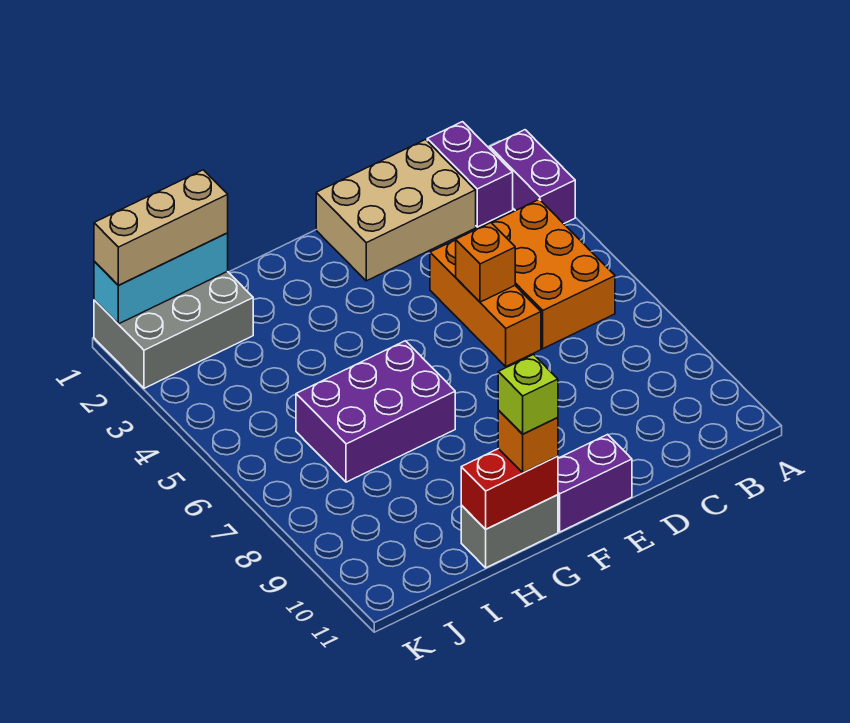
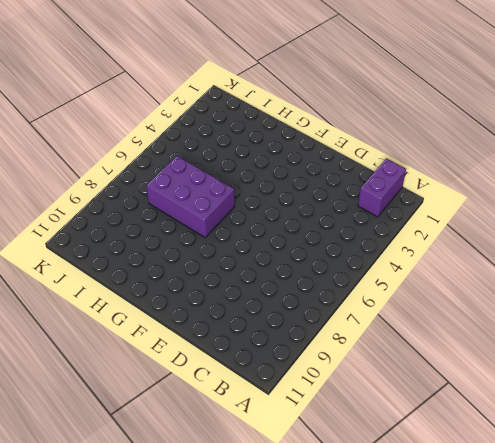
none -> purple brick A2:A3 level 1
none -> orange brick B4:C6 level 1
none -> tan brick C1:E2 level 1

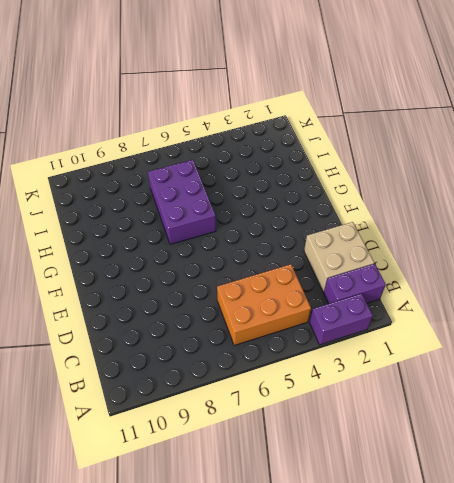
tan brick C1:D2 level 1 -> tan brick C1:E2 level 1
none -> orange brick D4:D6 level 1
none -> purple brick E11:F11 level 1
none -> grey brick G11:H11 level 1

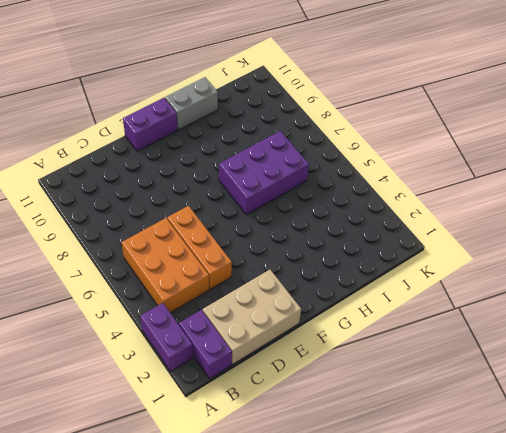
none -> grey brick I1:K2 level 1
none -> orange brick D5 level 2
none -> red brick G11:H11 level 2

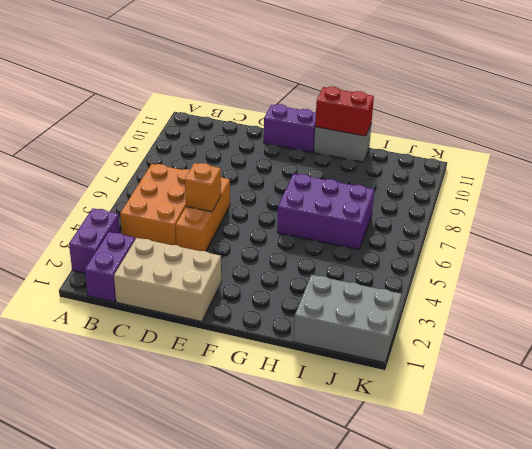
none -> cyan brick I1:K1 level 2
none -> orange brick G11 level 3
none -> tan brick I1:K1 level 3

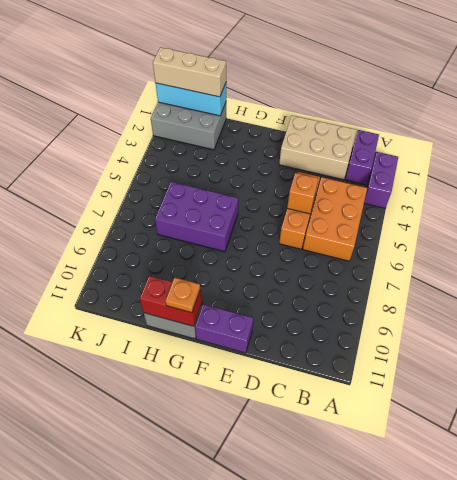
orange plate G11 level 3 -> orange brick G11 level 3
none -> lime brick G11 level 4

